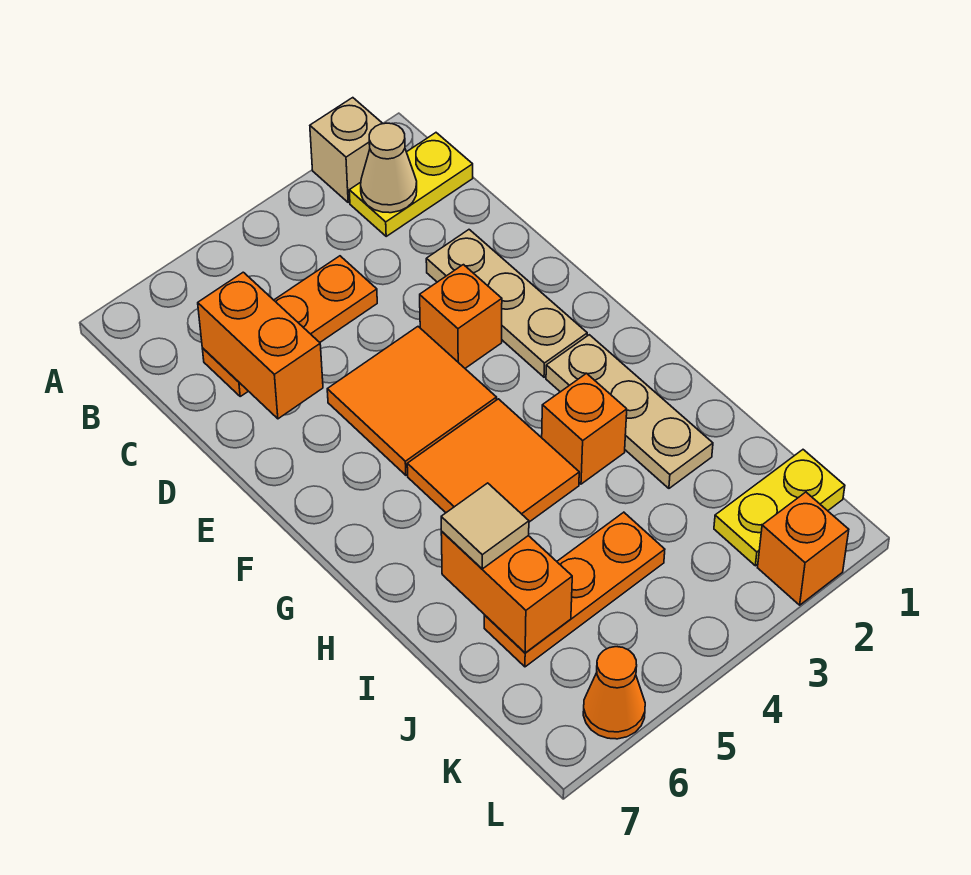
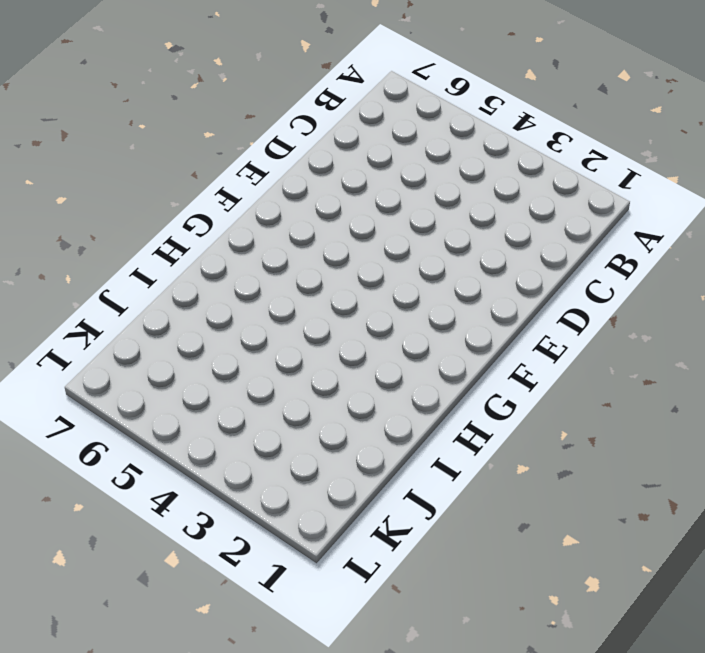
none -> tan brick A2 level 1
none -> yellow plate B1:B2 level 1
none -> orange plate C4:C6 level 1

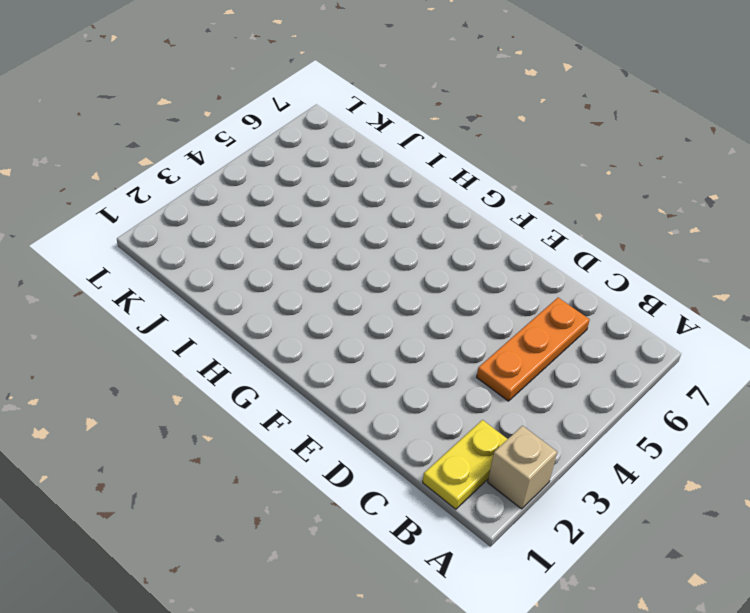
none -> tan plate D2:F2 level 1
none -> orange brick E3 level 1
none -> orange tile E4:F5 level 1

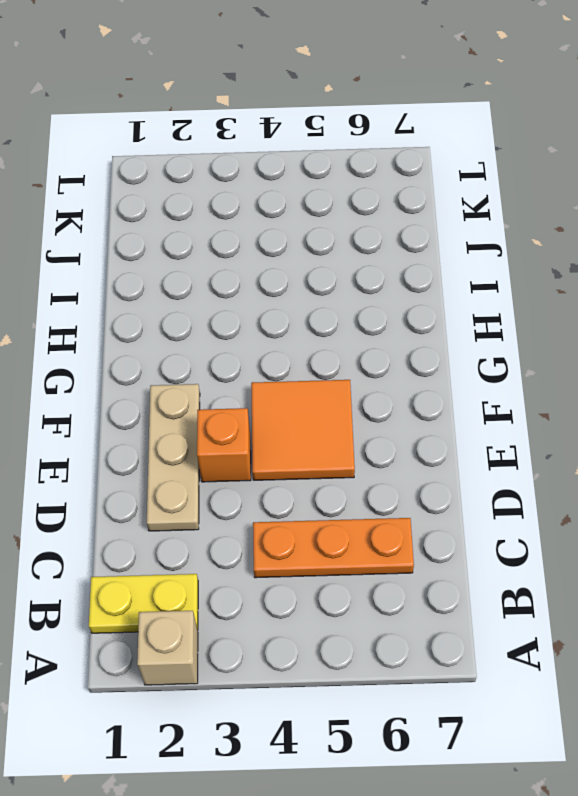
none -> tan plate G2:I2 level 1
none -> orange tile G4:H5 level 1
none -> orange brick H3 level 1

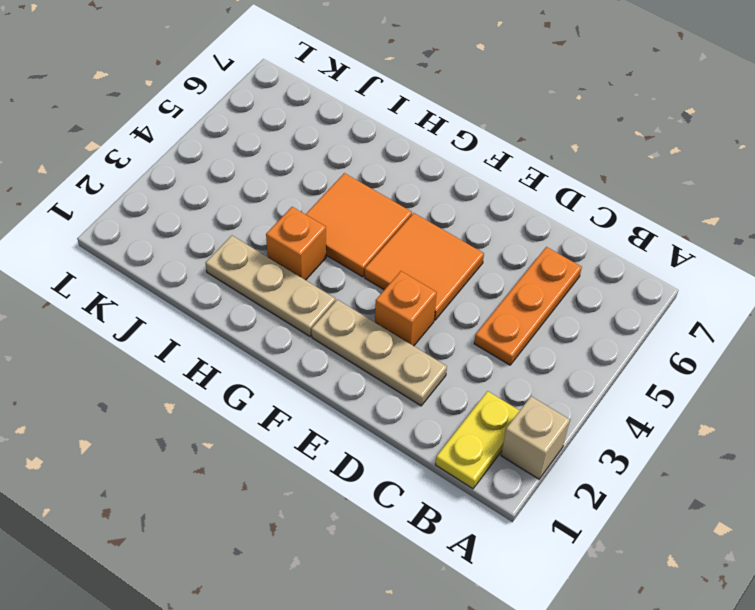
none -> orange plate J4:J6 level 1
none -> yellow plate K1:K2 level 1
none -> orange brick L2 level 1

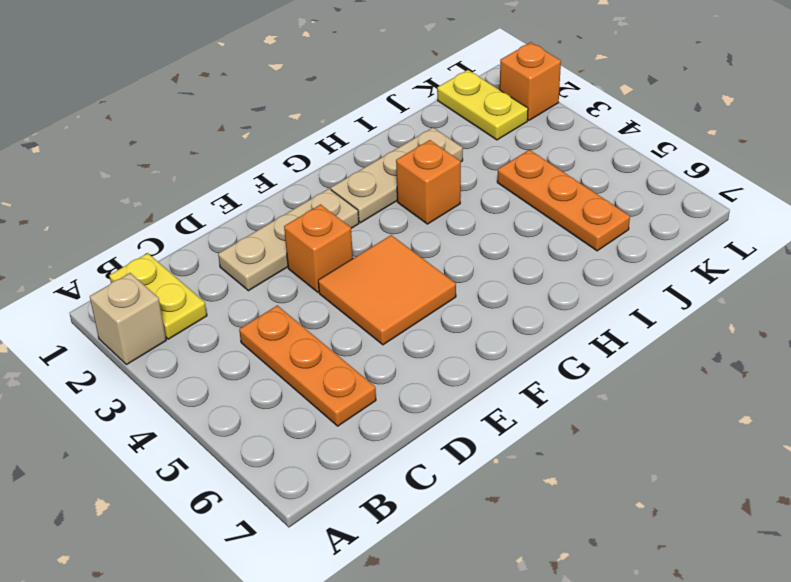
none -> orange tile G4:H5 level 1
none -> orange cone L6 level 1
none -> tan cone B2 level 2

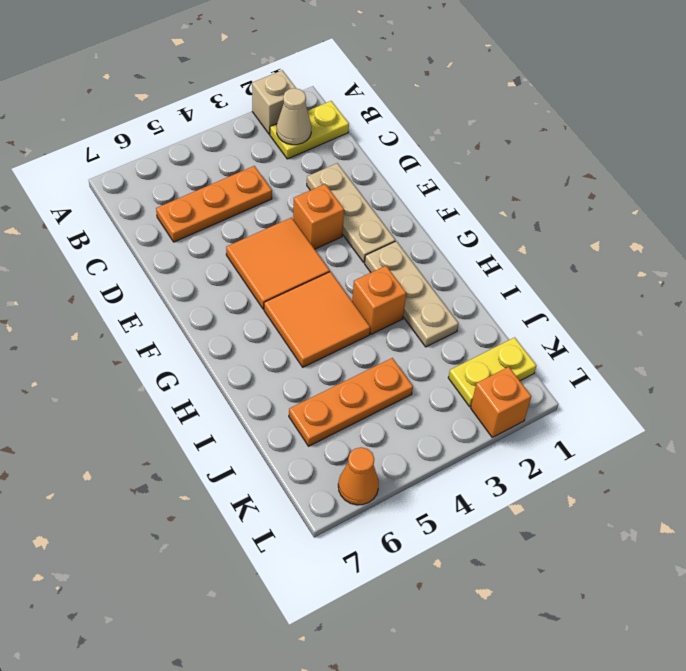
none -> orange brick C6:D6 level 2
none -> orange brick I6:J6 level 2
none -> tan tile I6 level 3

